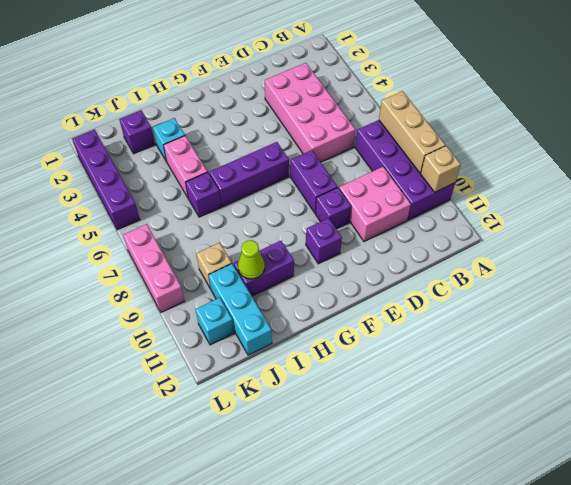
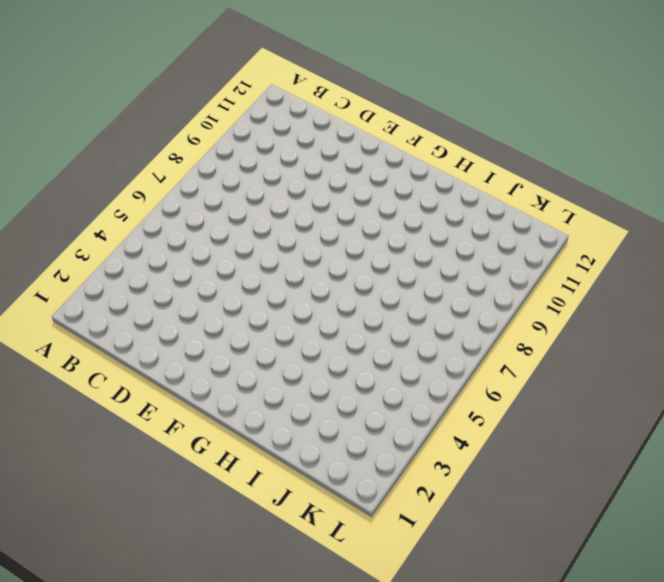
none -> purple brick A7:B10 level 1
none -> pink brick C3:D6 level 1
none -> pink brick C9:D10 level 1

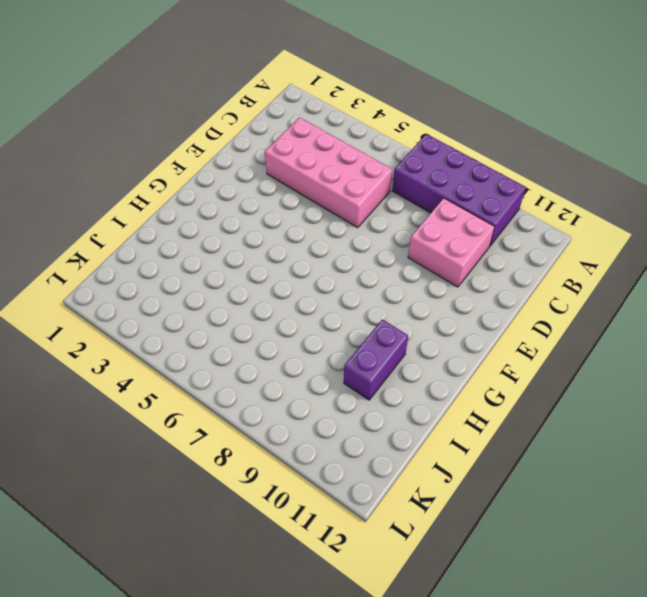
none -> purple brick E7:E8 level 1
none -> purple brick E9 level 1
none -> purple brick F6:H6 level 1

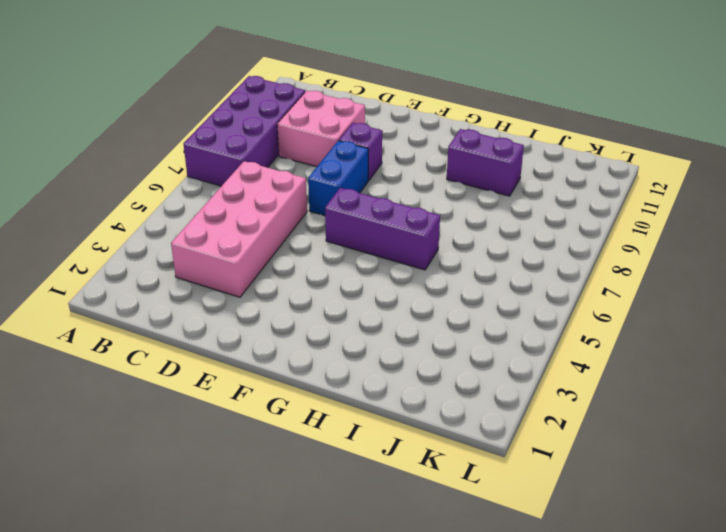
blue brick E7:E8 level 1 -> purple brick E7:E8 level 1
none -> purple brick F10 level 1
none -> cyan brick I3 level 1
none -> pink brick I4:I5 level 1

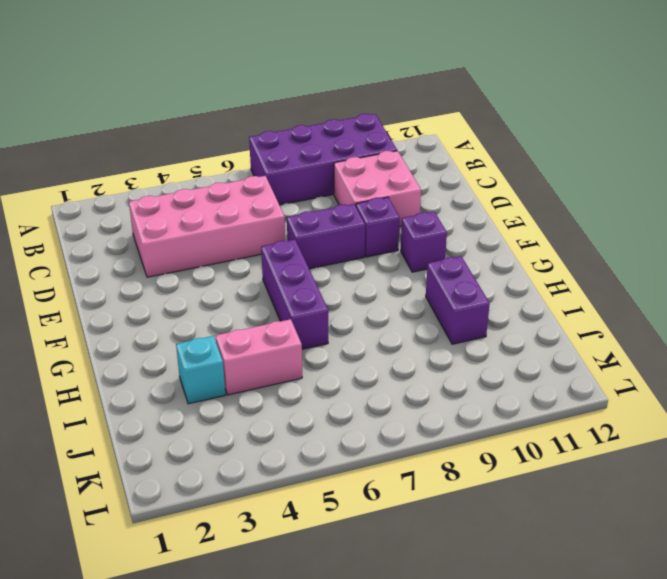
none -> purple brick I6 level 1
none -> purple brick J2 level 1
none -> tan brick J9 level 1

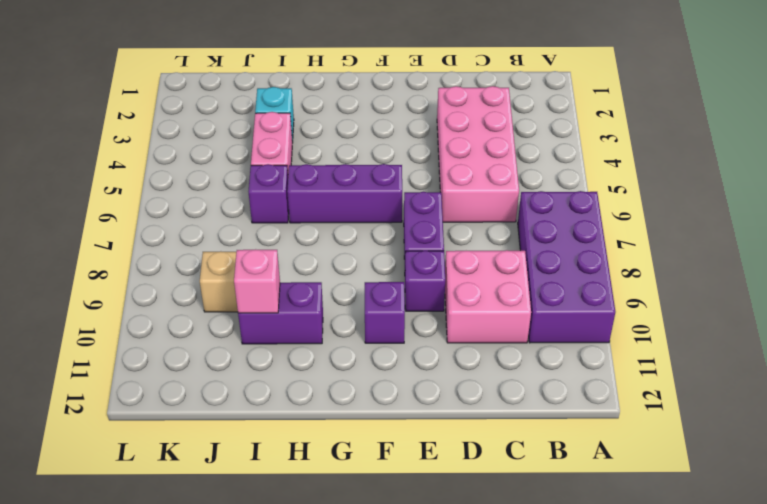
pink brick I10 level 2 -> lime cone I10 level 2
none -> purple brick J2 level 1
none -> cyan brick J10:J12 level 1
none -> cyan brick K11 level 1

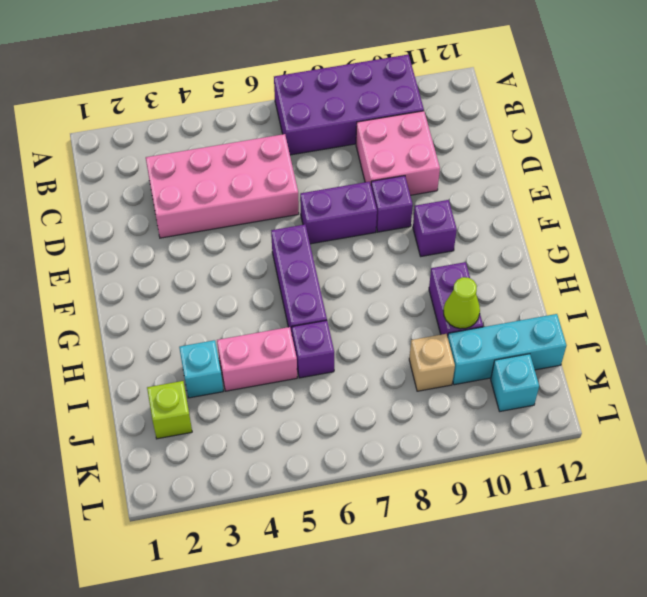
lime brick J2 level 1 -> purple brick J2 level 1
none -> purple brick L2:L5 level 1
none -> pink brick L7:L9 level 1
none -> tan brick A7:A9 level 2

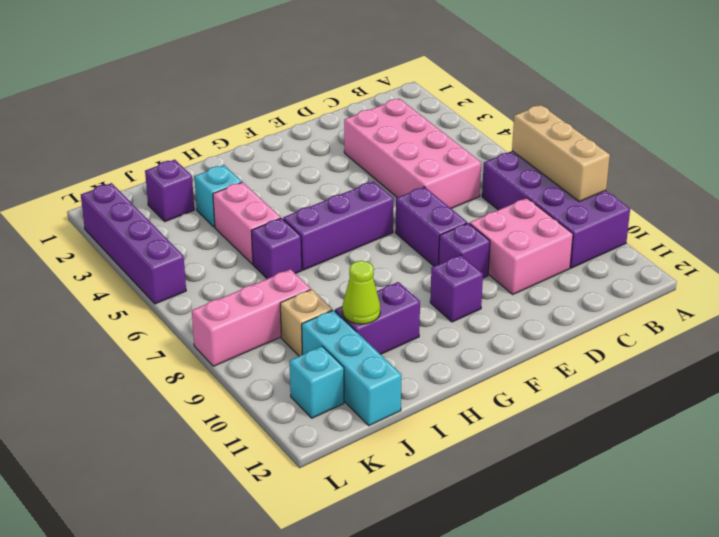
pink brick J8:L8 level 1 -> pink brick L7:L9 level 1
none -> tan brick A10 level 2

